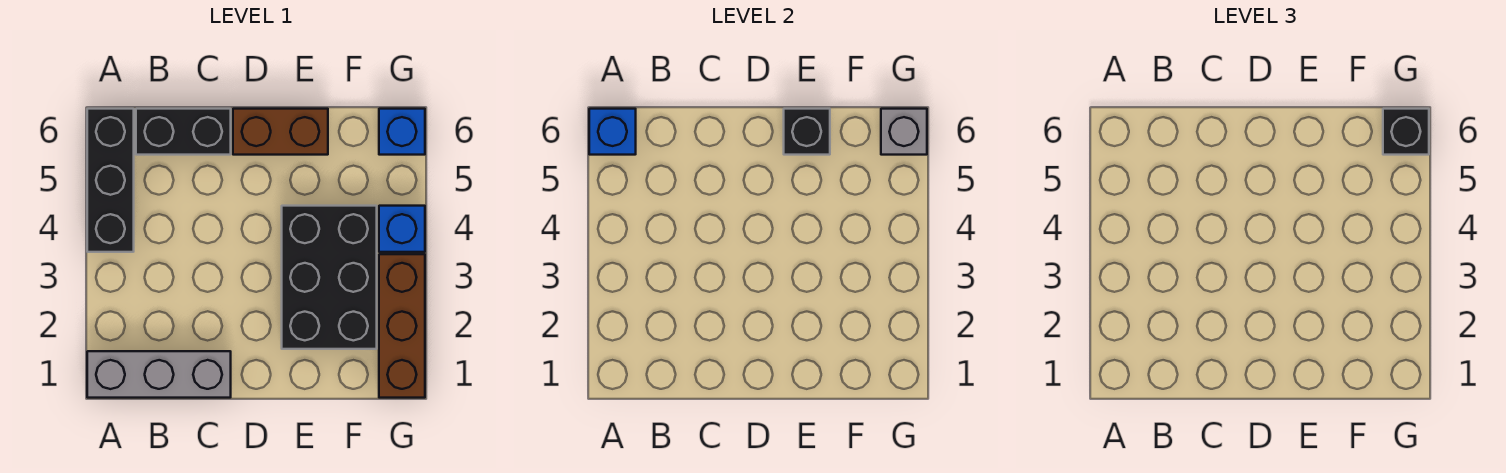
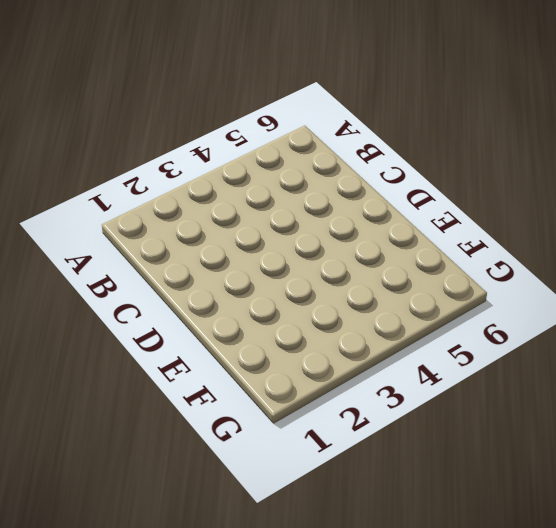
none -> grey brick A1:C1 level 1
none -> black brick A4:A6 level 1
none -> black brick B6:C6 level 1

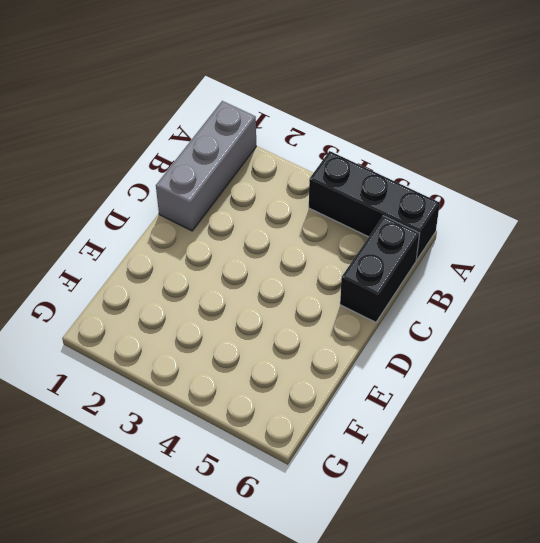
none -> brown brick D6:E6 level 1
none -> black brick E2:F4 level 1
none -> brown brick G1:G3 level 1

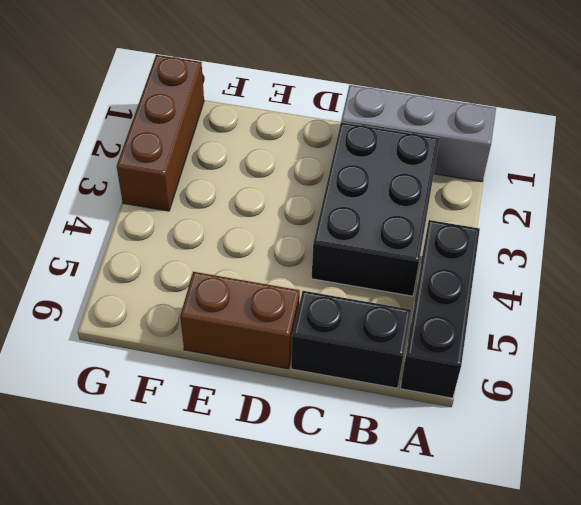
black brick B2:C4 level 1 -> black brick E2:F4 level 1
none -> blue brick G4 level 1
none -> blue brick G6 level 1
none -> blue brick A6 level 2

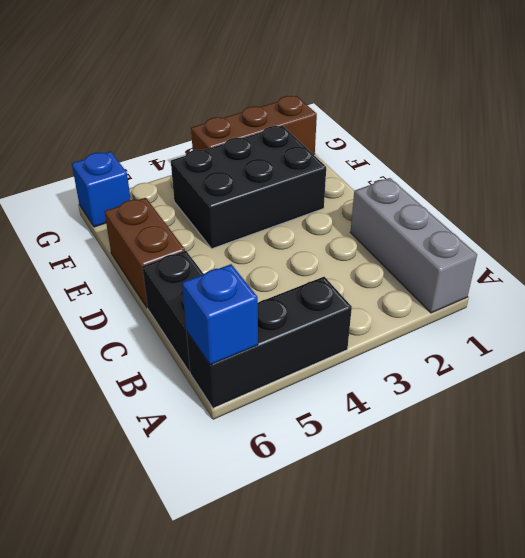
none -> blue brick G4 level 1
none -> black brick E6 level 2
none -> grey brick G6 level 2

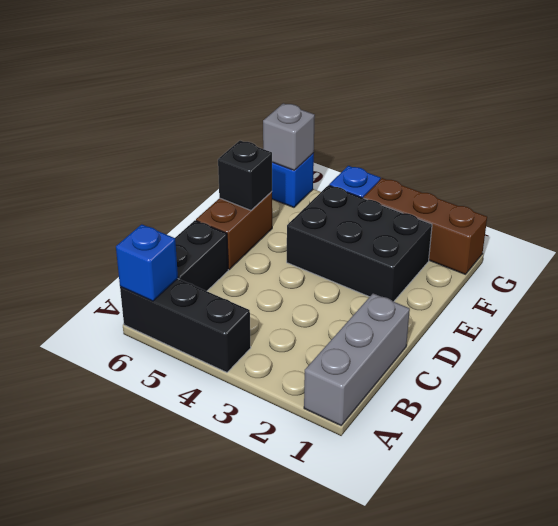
none -> black brick G6 level 3

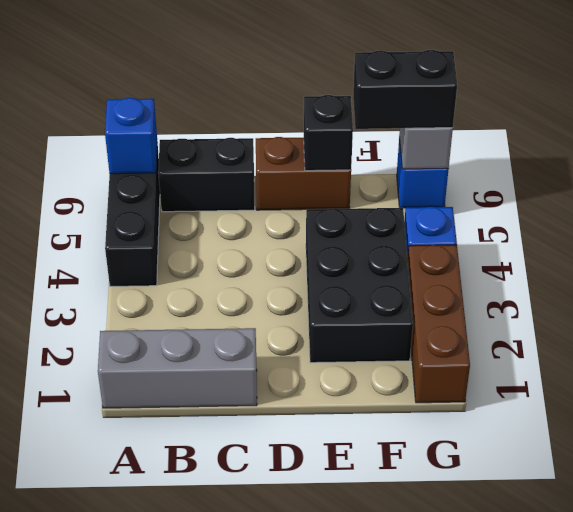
black brick F6:G6 level 3 -> black brick G6 level 3

